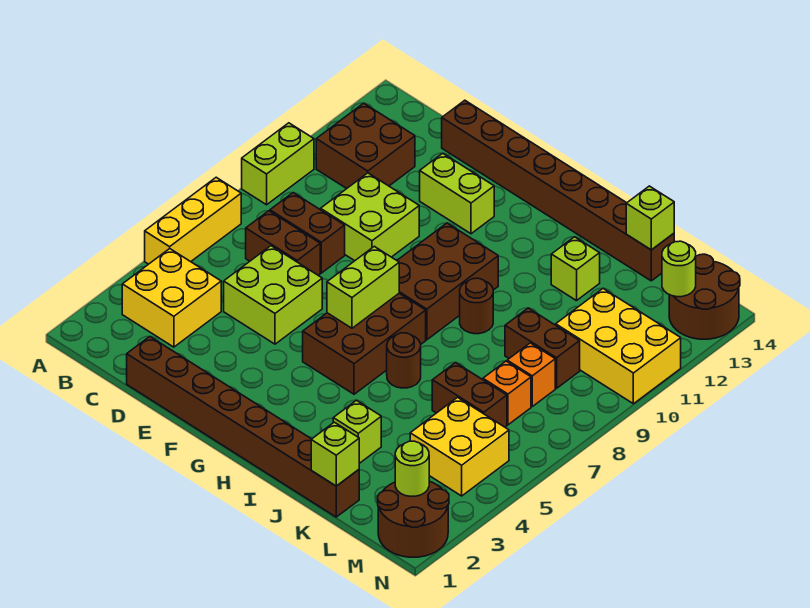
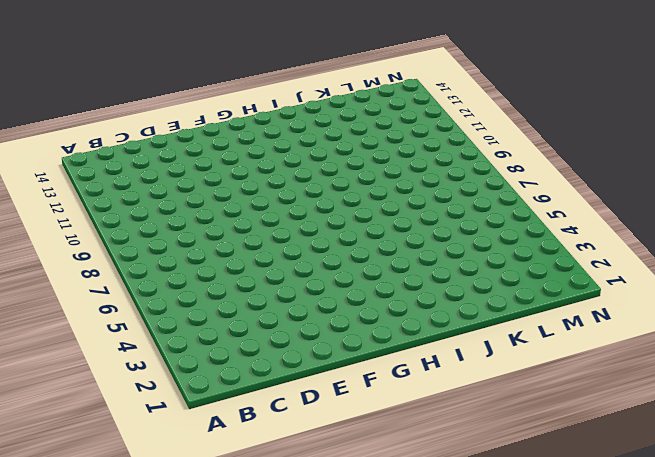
none -> yellow brick A5:A7 level 1
none -> lime brick A9:A10 level 1
none -> yellow brick B3:C4 level 1
none -> brown brick B11:C12 level 1

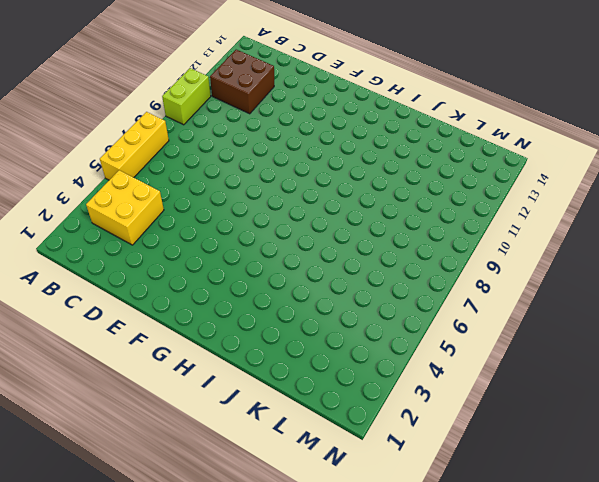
none -> brown brick C7:D7 level 1
none -> brown brick C8:D8 level 1
none -> brown brick D1:K1 level 1
none -> lime brick D5:E6 level 1

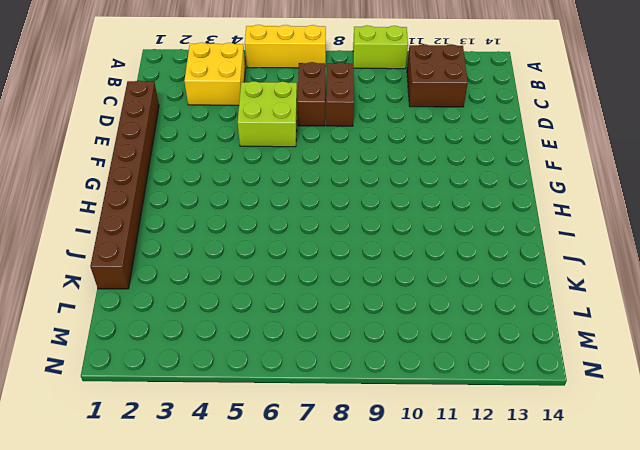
none -> lime brick D9:E10 level 1
none -> brown brick D14:K14 level 1
none -> lime brick E12:F12 level 1
none -> brown brick G5:H7 level 1

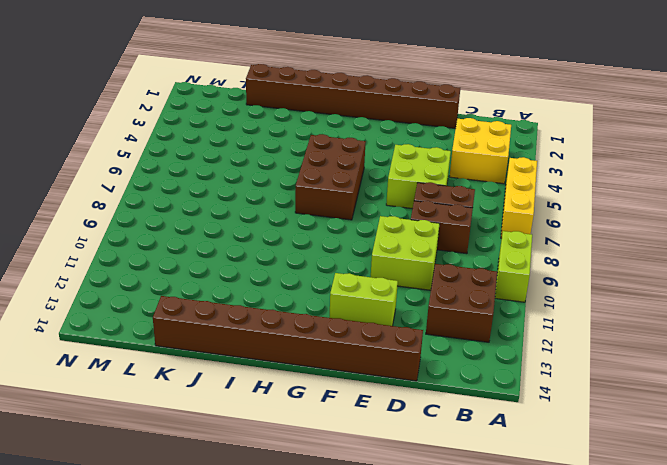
none -> brown brick G8:H10 level 1
none -> brown round brick I6 level 1
none -> brown round brick I9 level 1
none -> lime brick J3 level 1

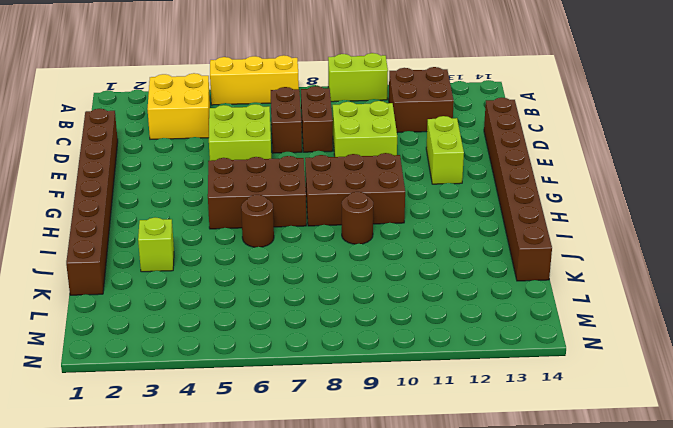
none -> lime brick J12 level 1
none -> brown brick K6:L6 level 1
none -> brown brick K9:L9 level 1
none -> yellow brick L4:M5 level 1

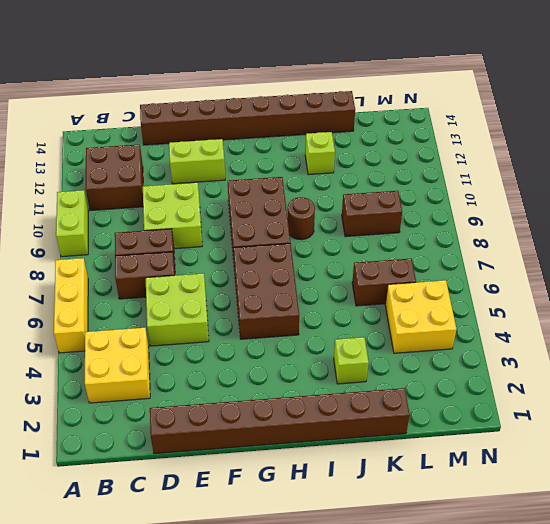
none -> brown round brick I6 level 1
none -> orange brick L7 level 1
none -> orange brick L8 level 1
none -> yellow brick L10:N11 level 1

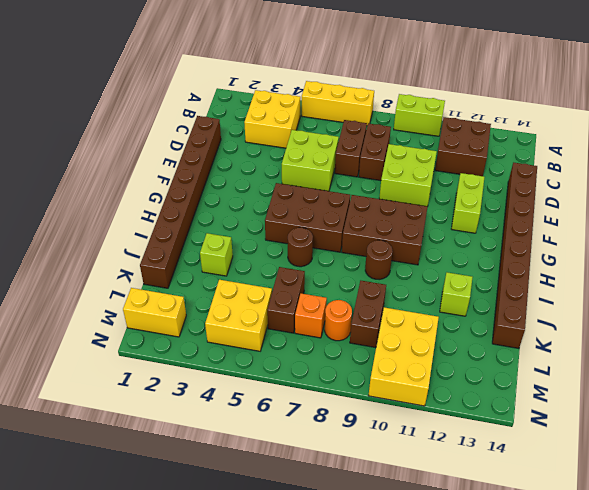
orange round brick L8 level 1 -> orange brick L8 level 1
yellow brick M1:M2 level 1 -> brown round brick M1:N2 level 1
none -> brown round brick M13:N14 level 1
none -> lime brick G6:G7 level 2
none -> lime brick K1 level 2
none -> lime brick K14 level 2

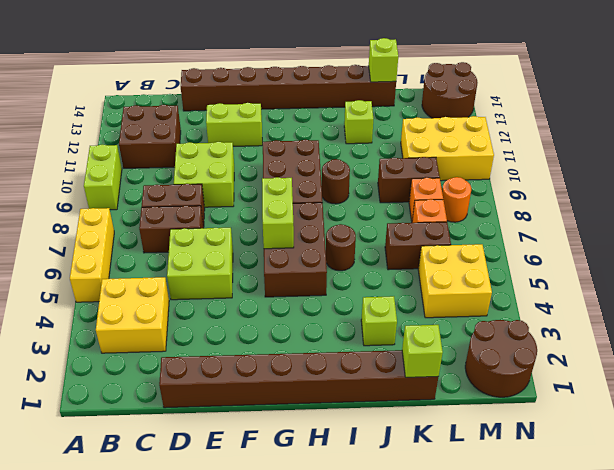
orange round brick M8 level 1 -> none
none -> lime round brick M2 level 2
none -> lime round brick M13 level 2

